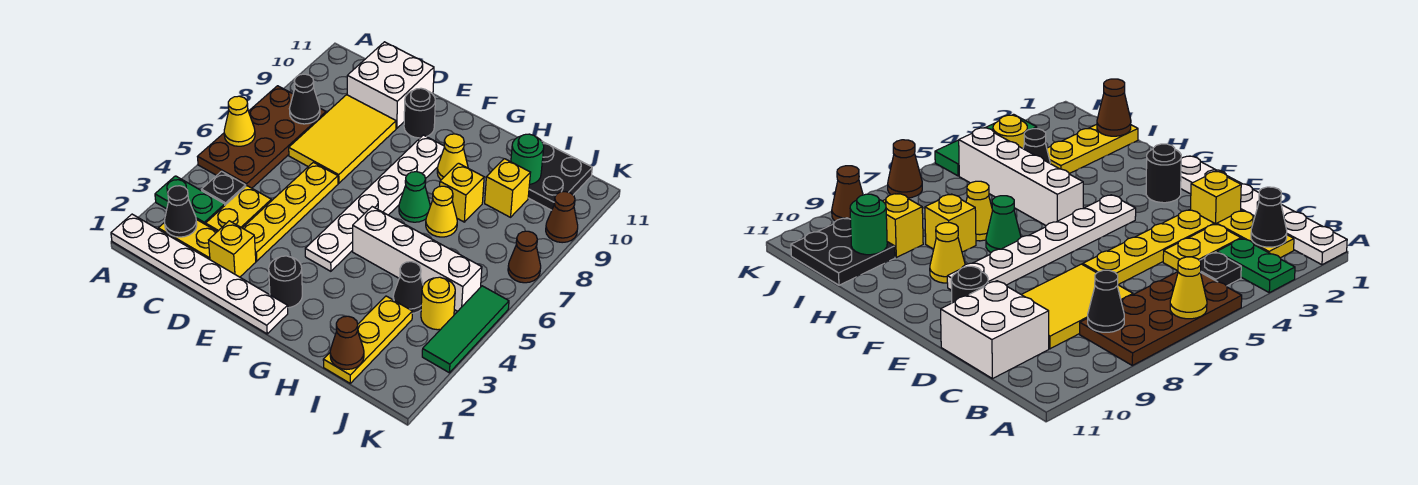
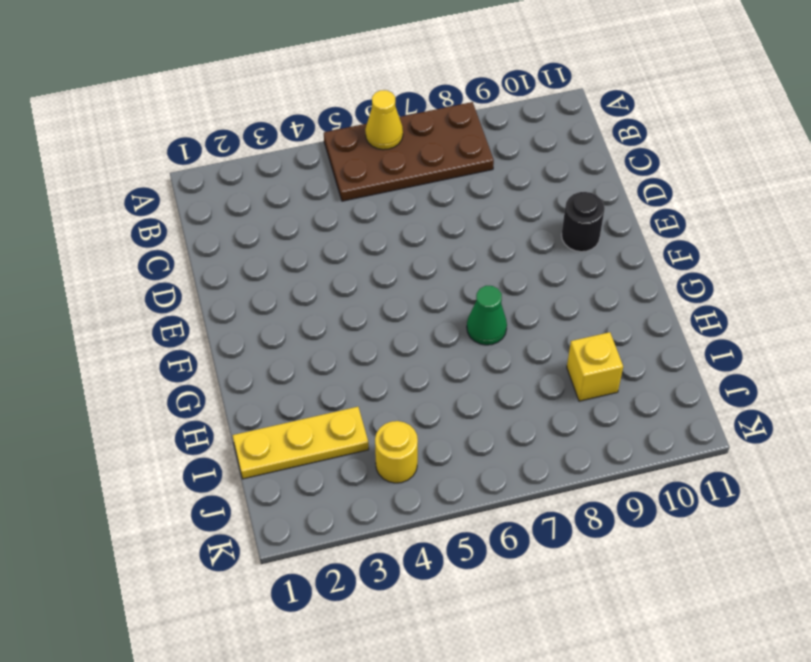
none -> white plate A1:F1 level 1
none -> green plate A3:B3 level 1
none -> yellow plate B2:C2 level 1
none -> black plate B4 level 1

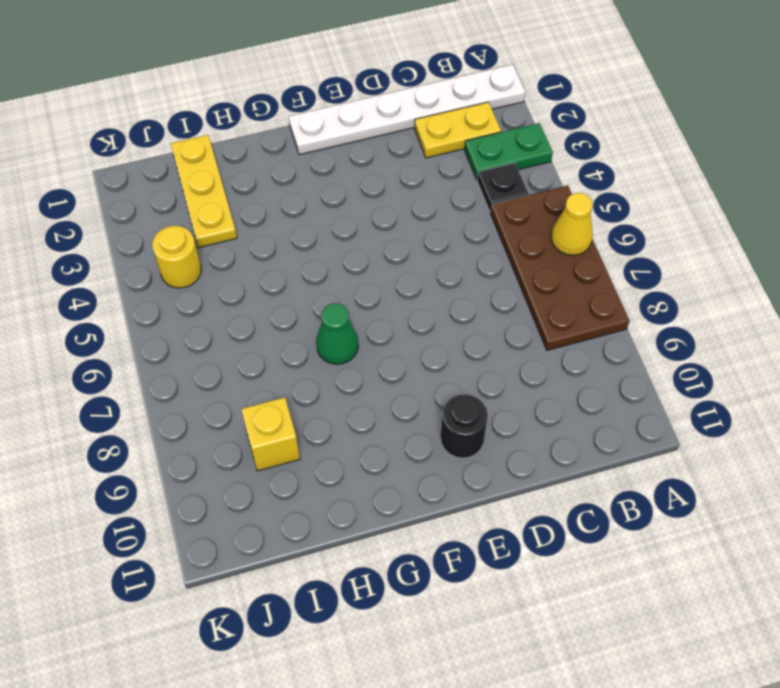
none -> yellow plate C3:C4 level 1
none -> yellow tile C7:D9 level 1
none -> white brick C10:D11 level 1
none -> yellow brick D2 level 1

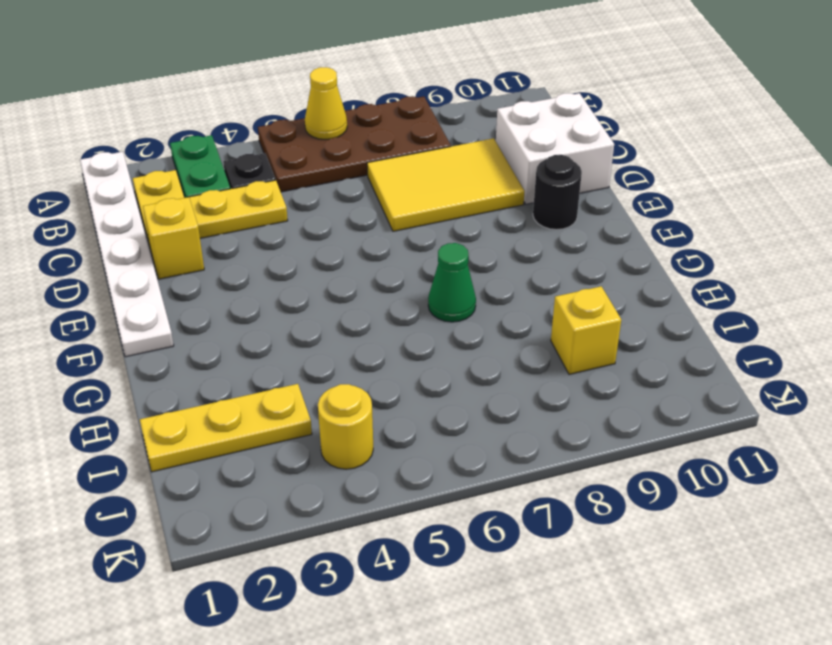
none -> yellow plate D3:D6 level 1
none -> black round brick F2 level 1
none -> white plate F4:F9 level 1
none -> white brick G5:J5 level 1

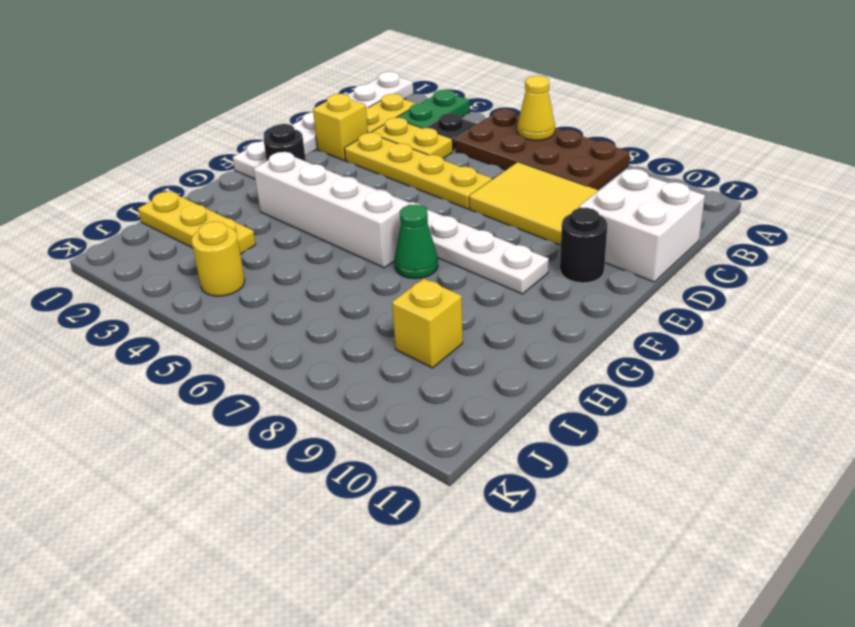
white brick G3:G6 level 1 -> white brick G5:J5 level 1
none -> yellow cone G9 level 1
none -> yellow cone H7 level 1
none -> yellow brick H8 level 1
none -> black cone I4 level 1

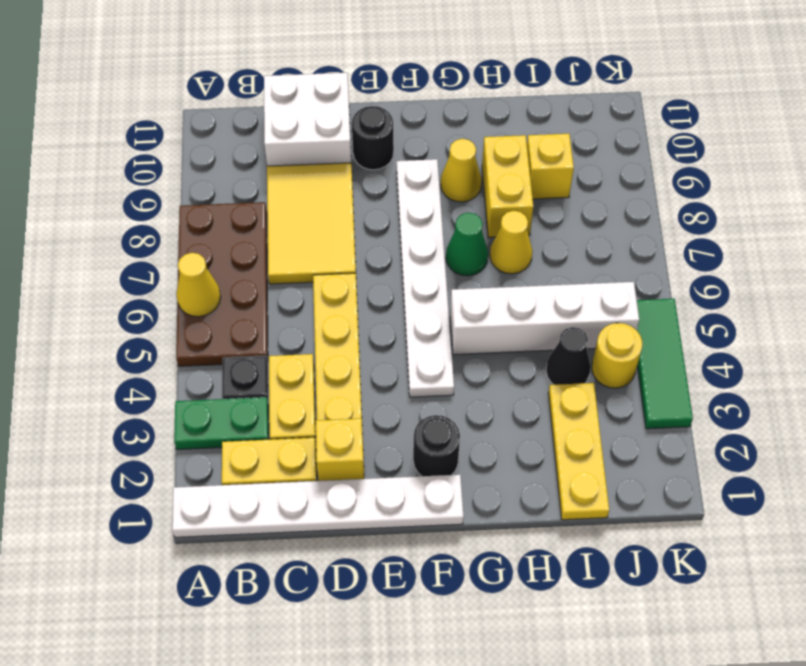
yellow brick H8:H9 level 1 -> yellow brick H8 level 1
none -> black plate I10:J11 level 1
none -> brown cone K7 level 1
none -> brown cone K9 level 1
none -> black cone B2 level 2

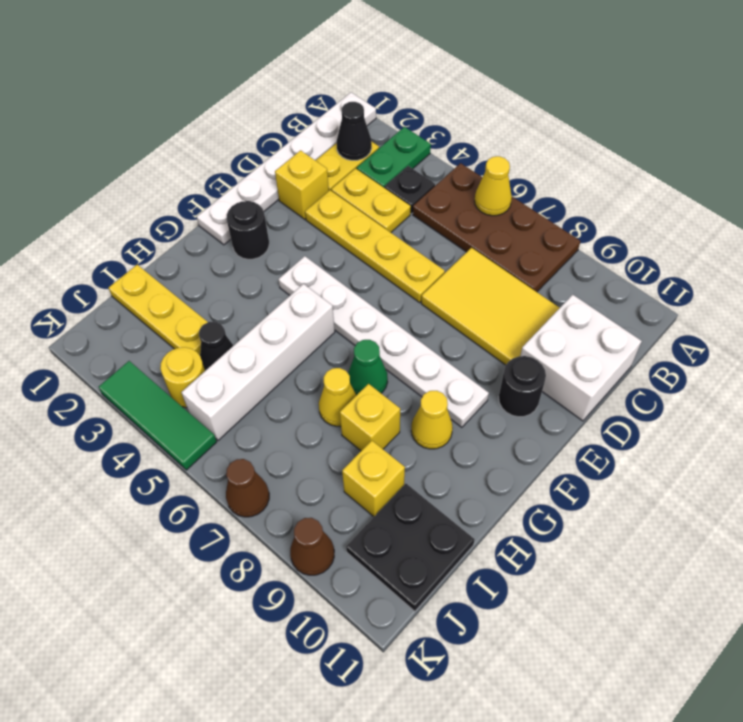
none -> black cone B8 level 2
none -> brown cone I1 level 2
none -> green round brick I10 level 2

